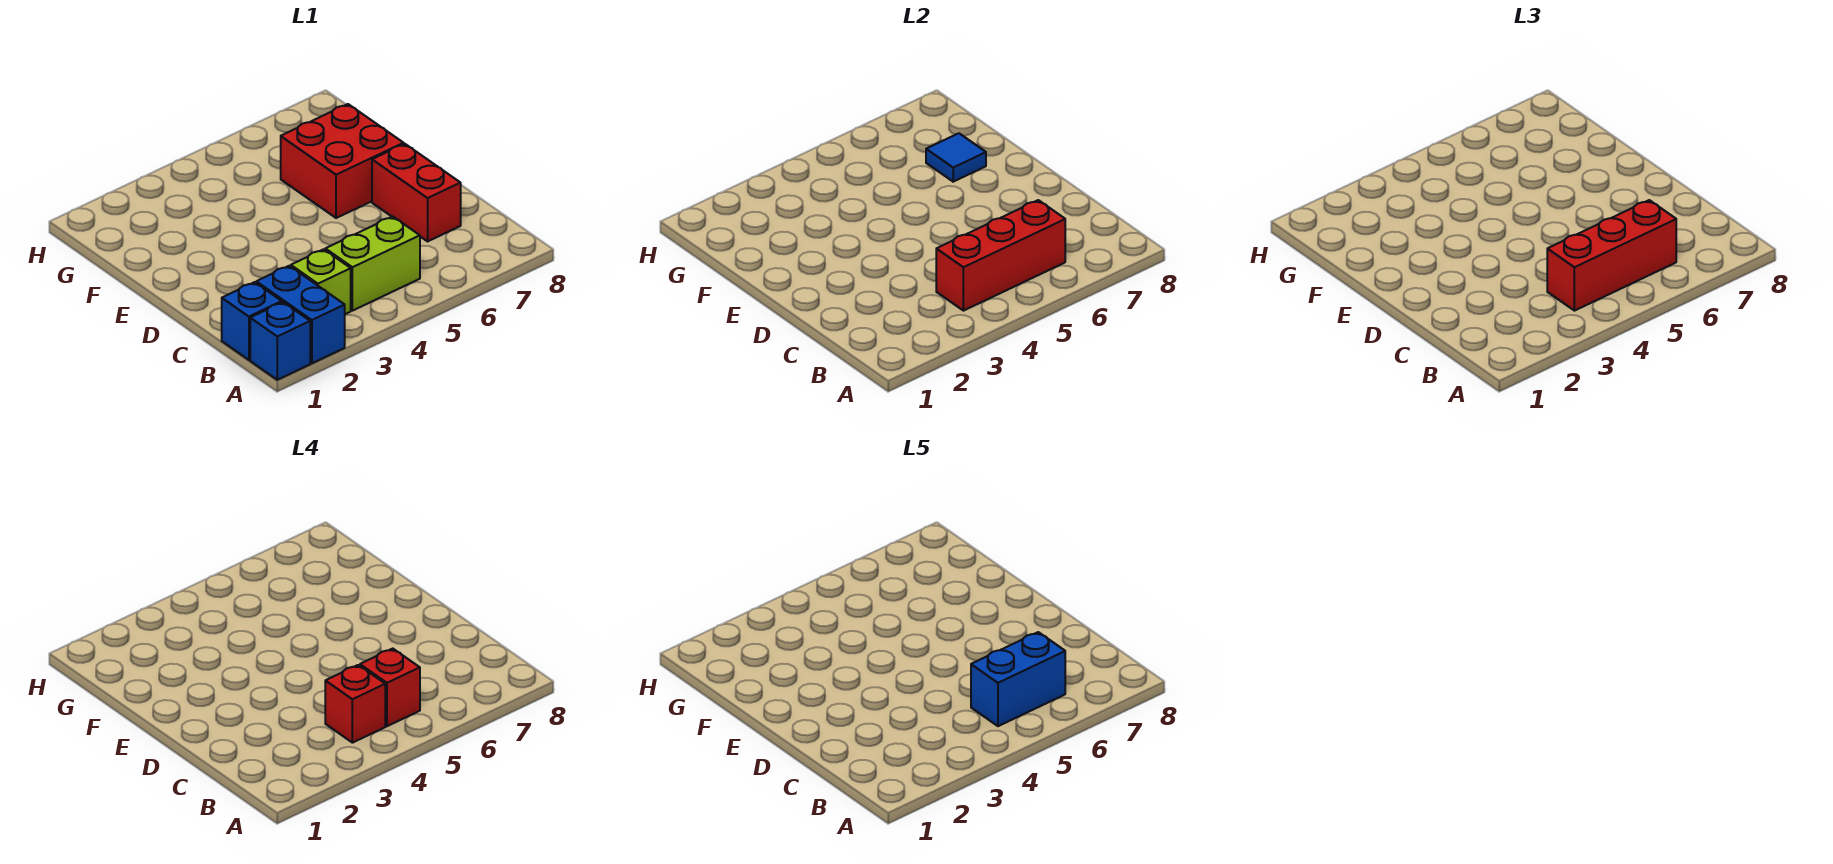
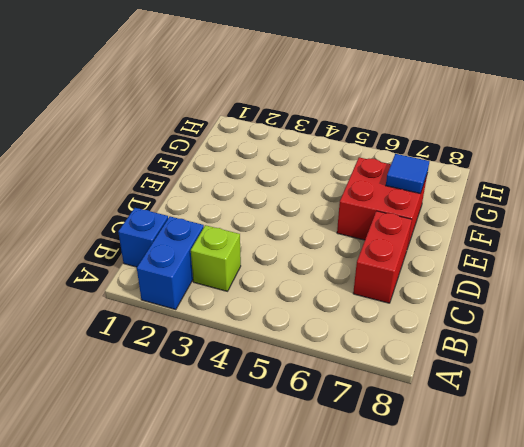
none -> blue brick A1 level 1
none -> lime brick B4:B5 level 1
none -> red brick B4:B6 level 2

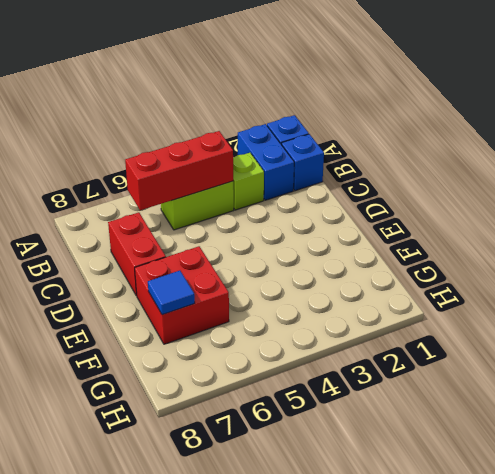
none -> red brick B4:B6 level 3
none -> red brick B4 level 4
none -> red brick B5 level 4

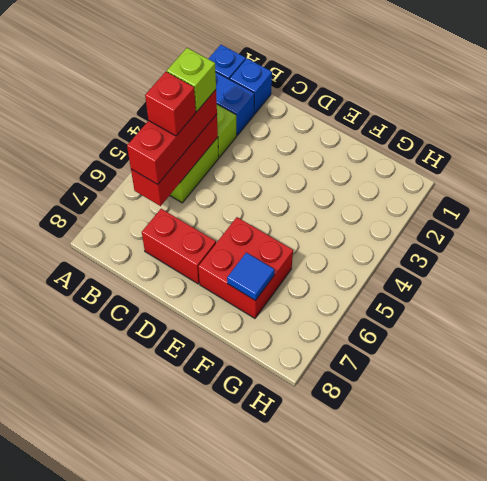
lime brick B4 level 4 -> red brick B4 level 4
none -> blue brick B5:B6 level 5

